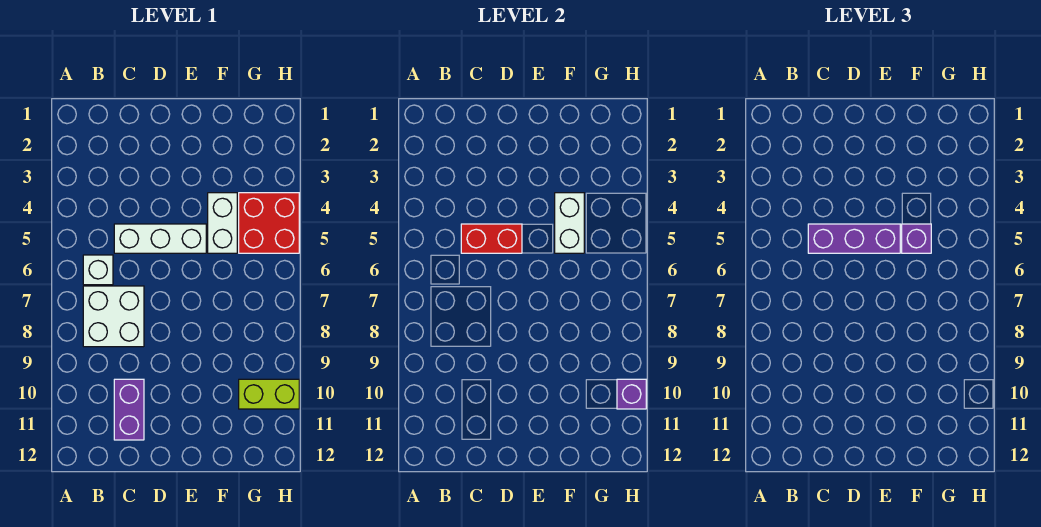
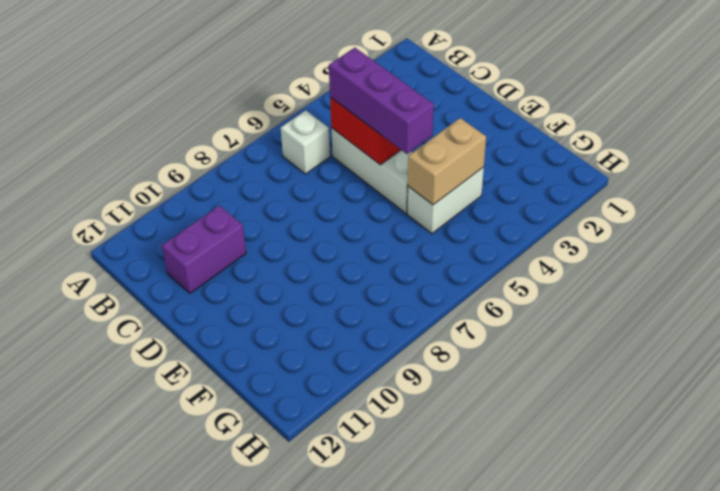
tan brick F4:F5 level 2 -> white brick F4:F5 level 2
none -> white brick B7:C8 level 1
none -> red brick G4:H5 level 1
none -> lime brick G10:H10 level 1

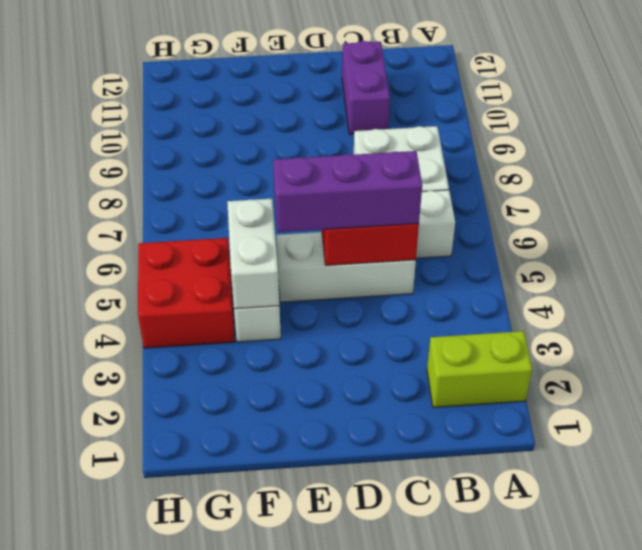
lime brick A2:B2 level 1 -> lime brick G10:H10 level 1
none -> purple brick H10 level 2
none -> purple brick F5 level 3

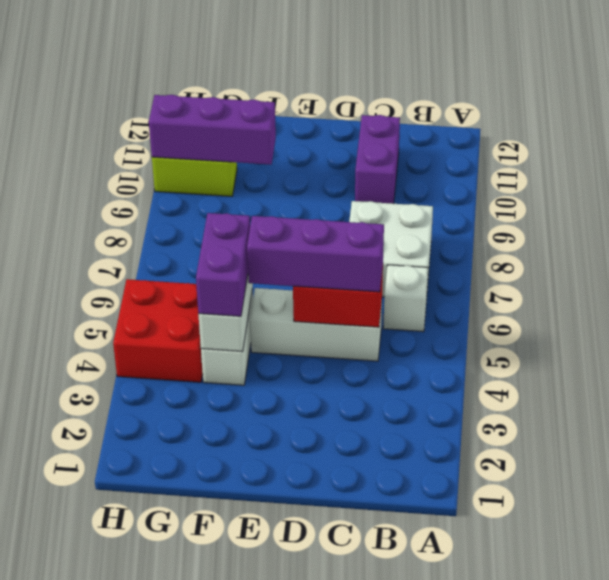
purple brick F4:F5 level 3 -> purple brick F5 level 3
purple brick F10:H10 level 2 -> purple brick H10 level 2

